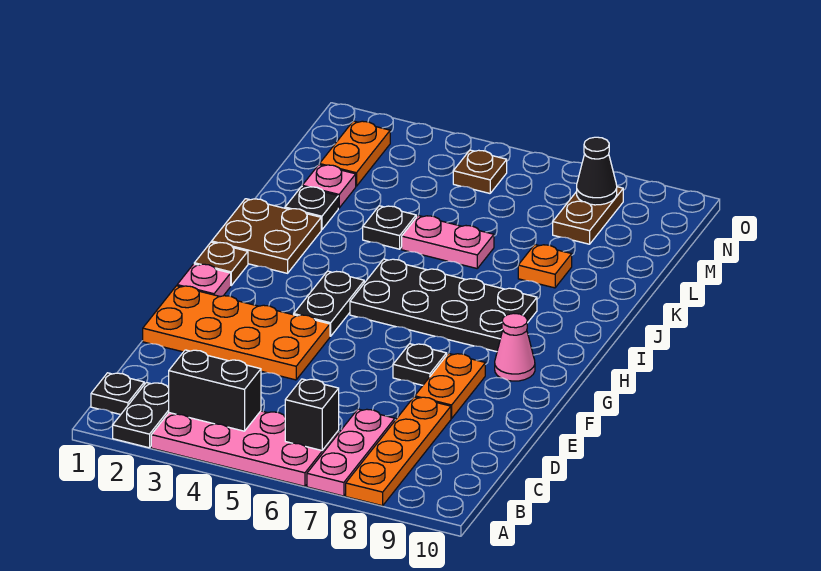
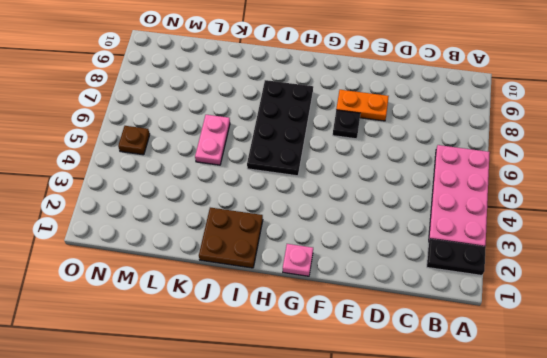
none -> pink plate A7:C7 level 1
none -> orange plate A8:D8 level 1
none -> black plate B1 level 1

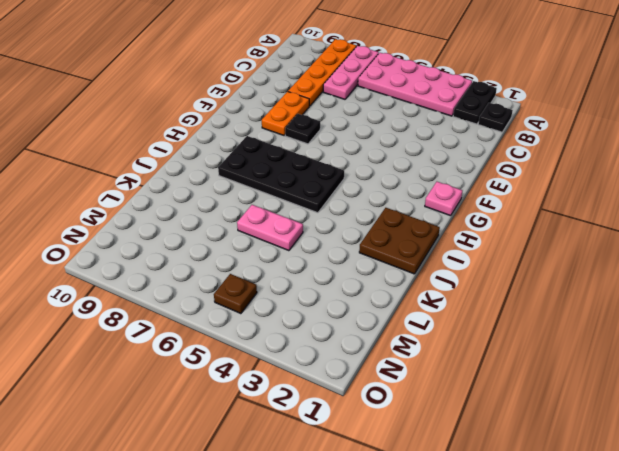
none -> orange plate E1:F4 level 1
none -> black plate G4:H4 level 1
none -> pink cone G9 level 1

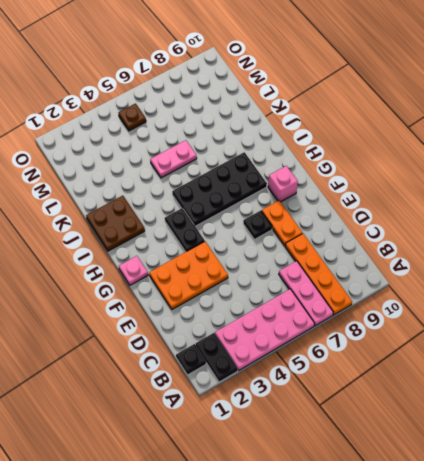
orange plate E2:F4 level 1 -> orange plate E1:F4 level 1
pink brick G9 level 1 -> pink cone G9 level 1
none -> brown plate H1 level 1
none -> black plate K2 level 1
none -> black plate K4 level 1

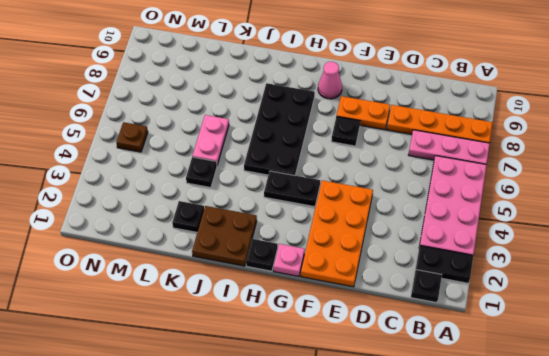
black plate H1 level 1 -> brown plate H1 level 1
none -> orange plate K8 level 1
none -> pink plate L2 level 1
none -> orange plate M2:N2 level 1

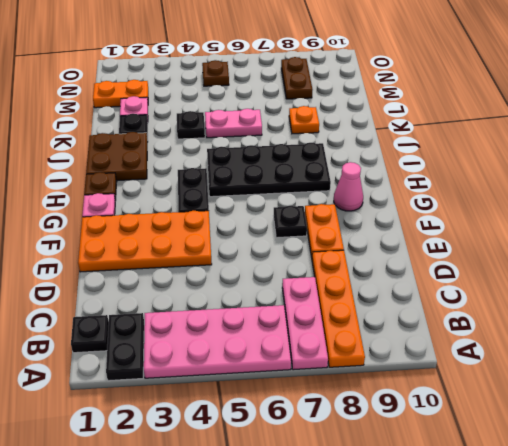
orange plate M1:M2 level 1 -> orange plate M2:N2 level 1
none -> black brick B3:B4 level 2
none -> black brick B6 level 2
none -> black cone N8 level 2

